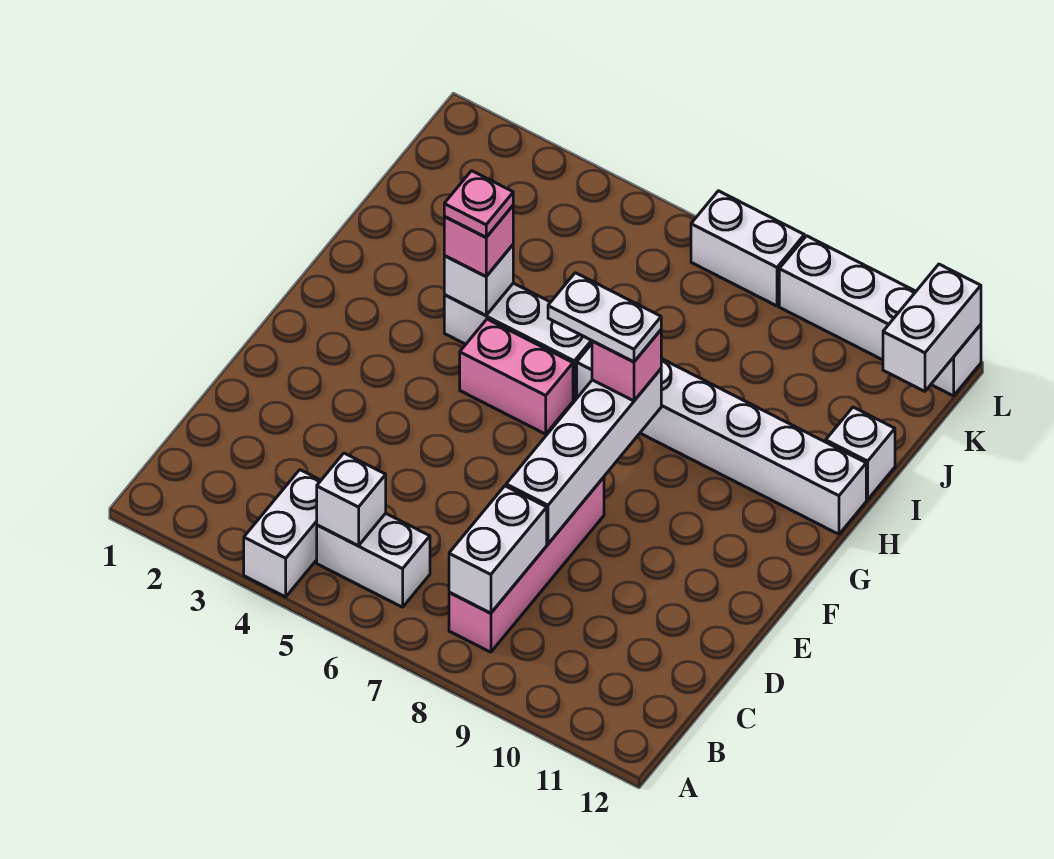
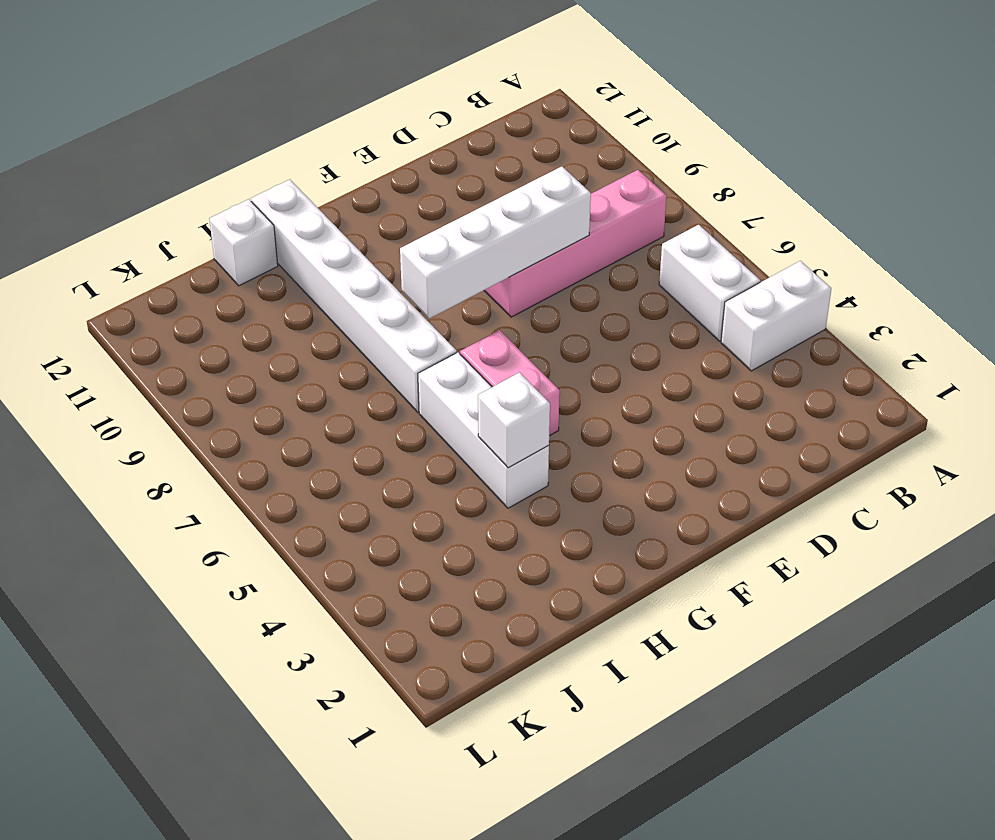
none -> white brick L7:L8 level 1
none -> white brick L9:L12 level 1
none -> white brick B5 level 2

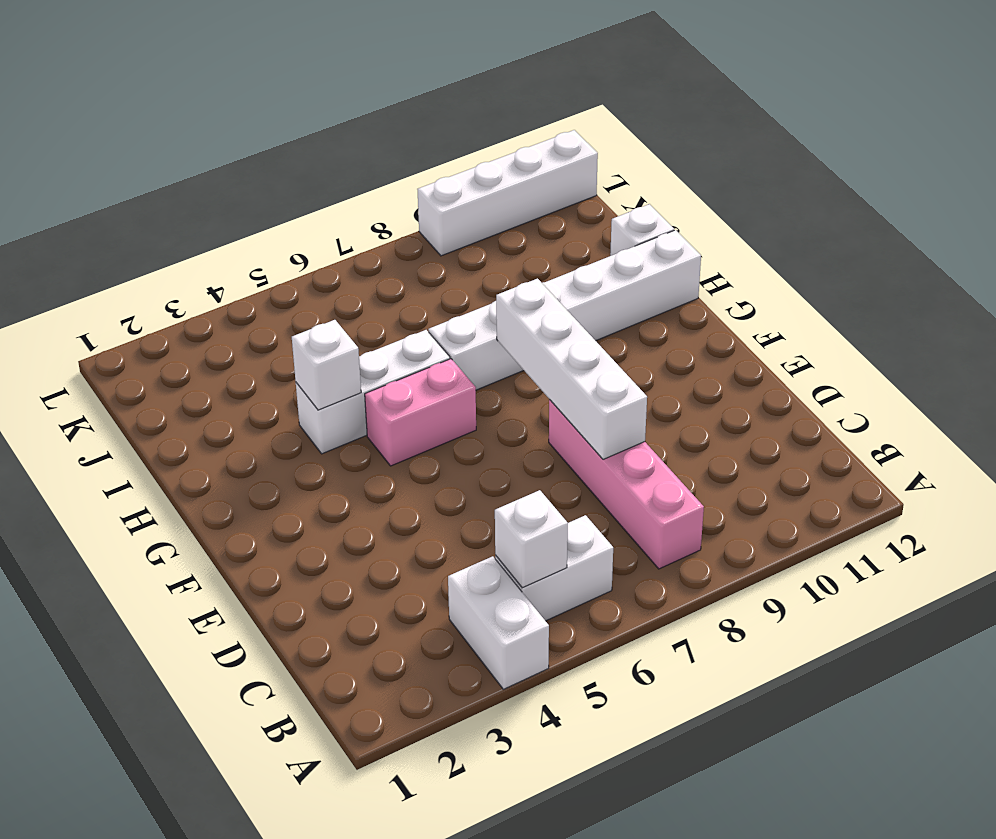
none -> white brick L7:L8 level 1
none -> white brick B8:C8 level 2
none -> white brick K12:L12 level 2

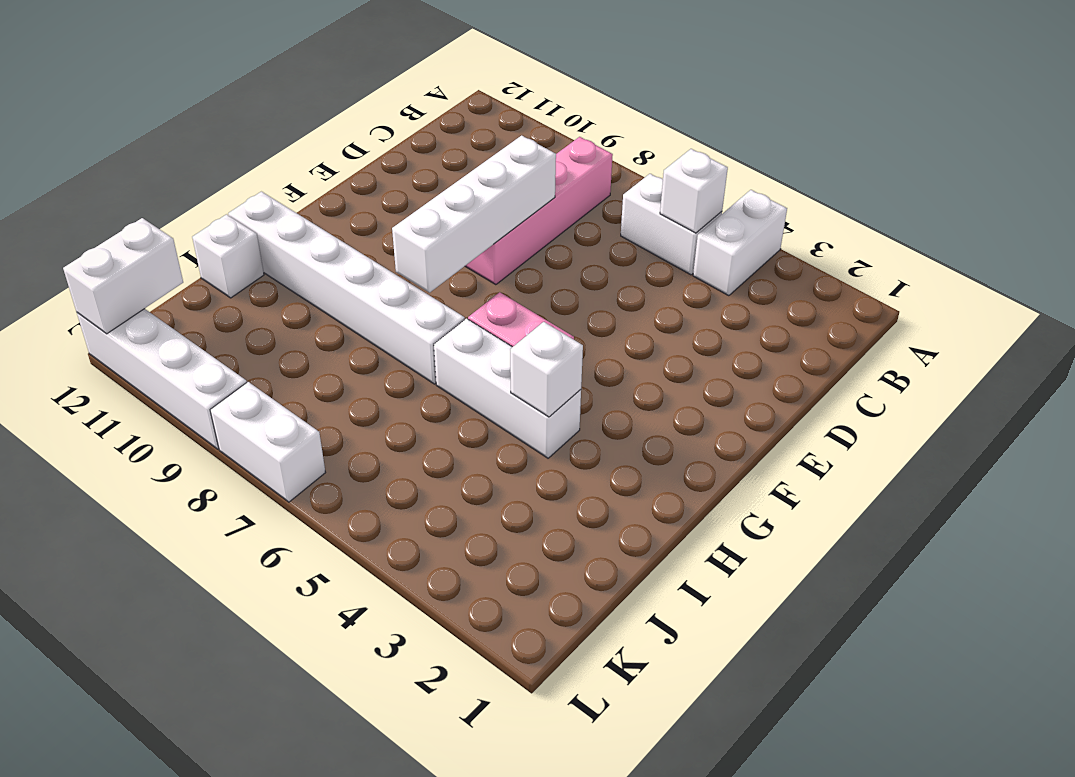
none -> white brick B8:C8 level 2
none -> pink brick G8 level 3
none -> pink brick H4 level 3

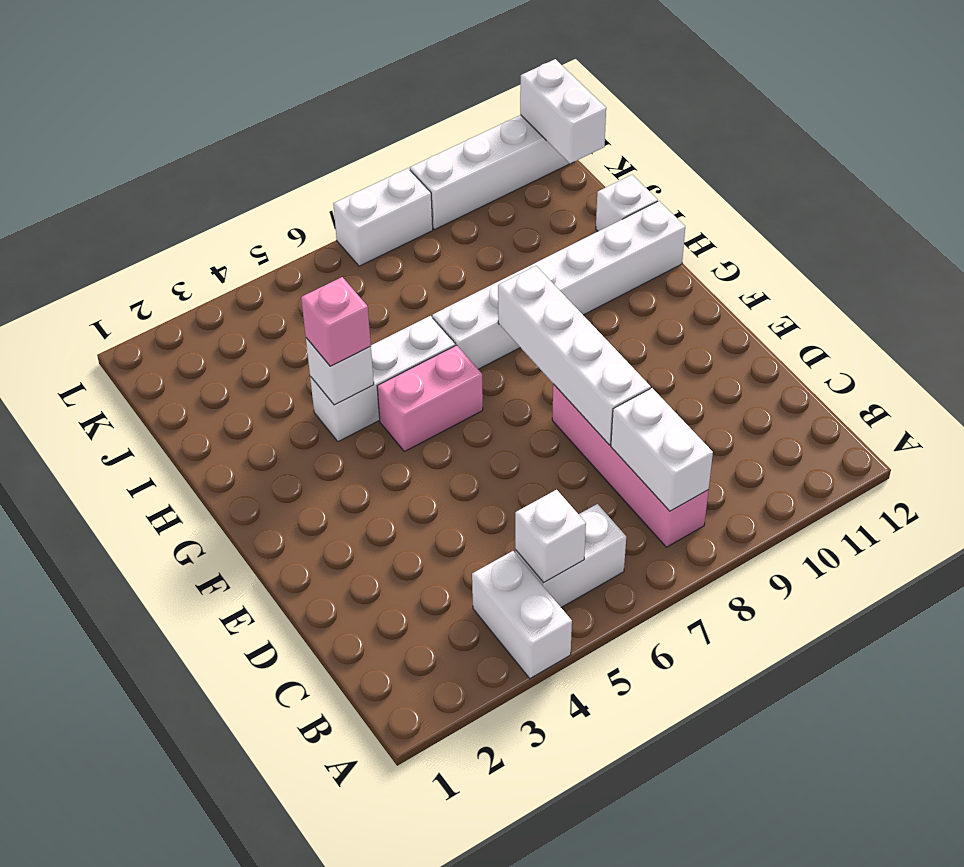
none -> pink brick G8 level 3
none -> white plate G7:G8 level 4
none -> pink plate H4 level 4

